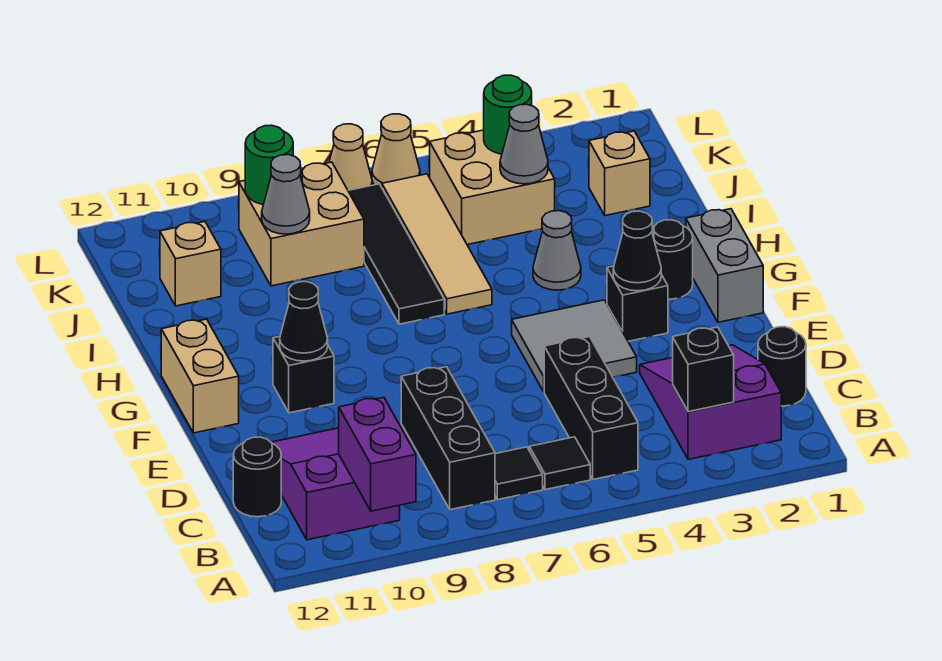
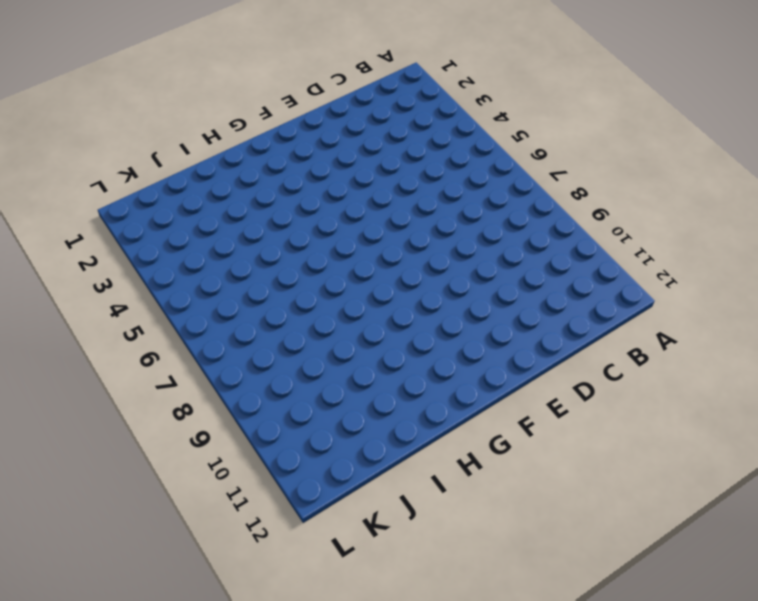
none -> purple slope B2:D3 level 1 top B
none -> black brick B5:D5 level 1
none -> black tile B6 level 1
none -> black tile B7 level 1

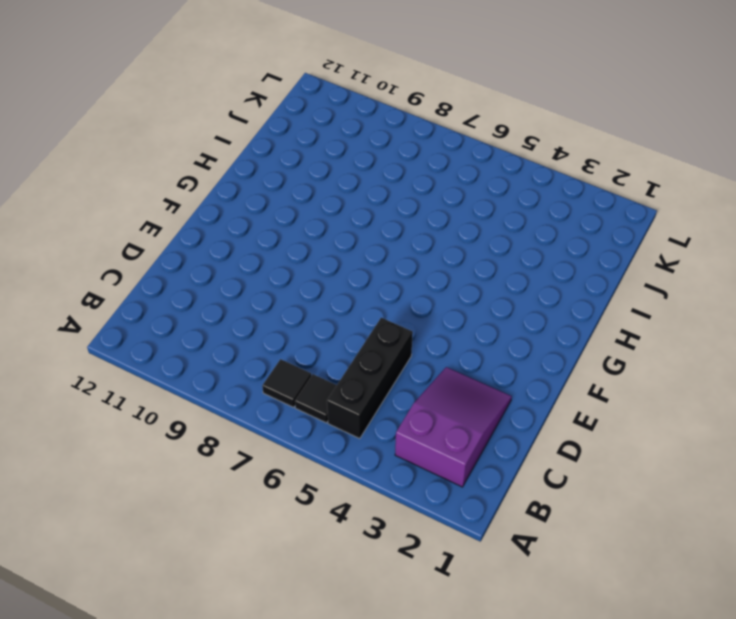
none -> black brick B8:D8 level 1
none -> purple slope B10:D11 level 1 top B
none -> black round brick C1 level 1
none -> black round brick C12 level 1

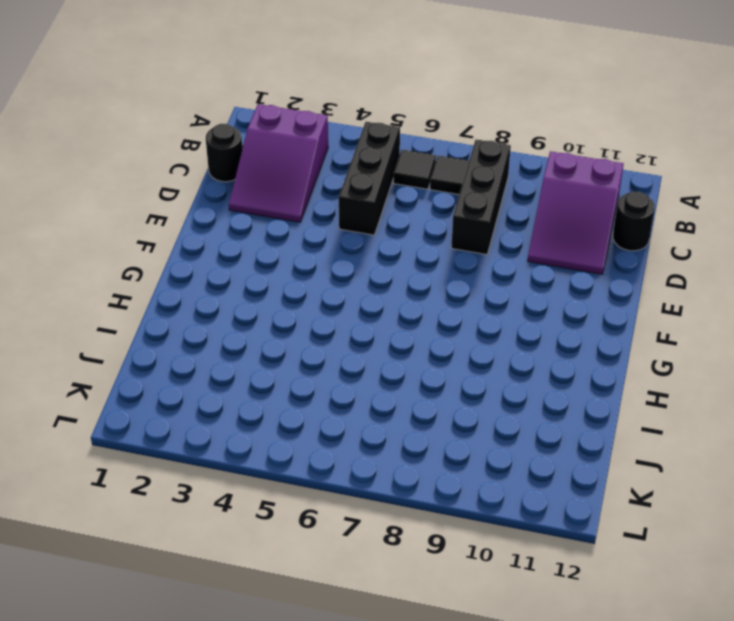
none -> grey tile E4:F5 level 1
none -> grey brick F1:G1 level 1
none -> black brick F3 level 1
none -> black brick F10 level 1

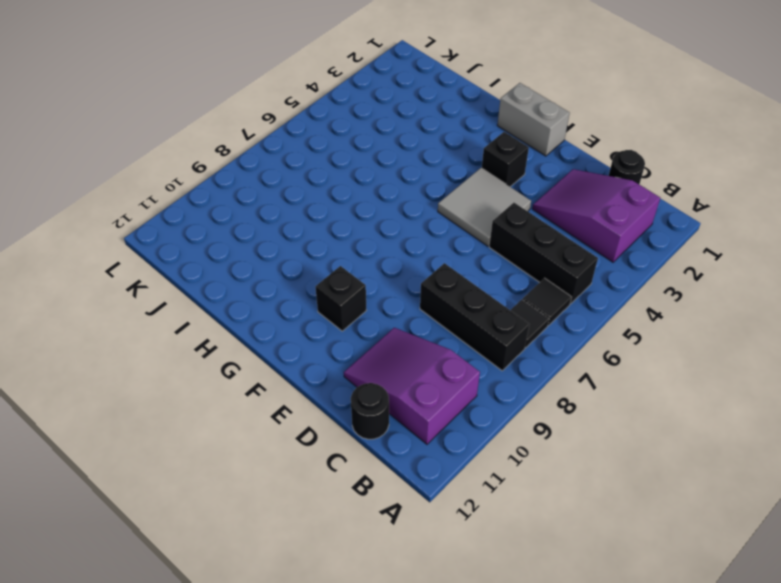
none -> tan brick F12:G12 level 1
none -> black round brick G2 level 1
none -> grey cone H4 level 1
none -> tan tile H6:K6 level 1

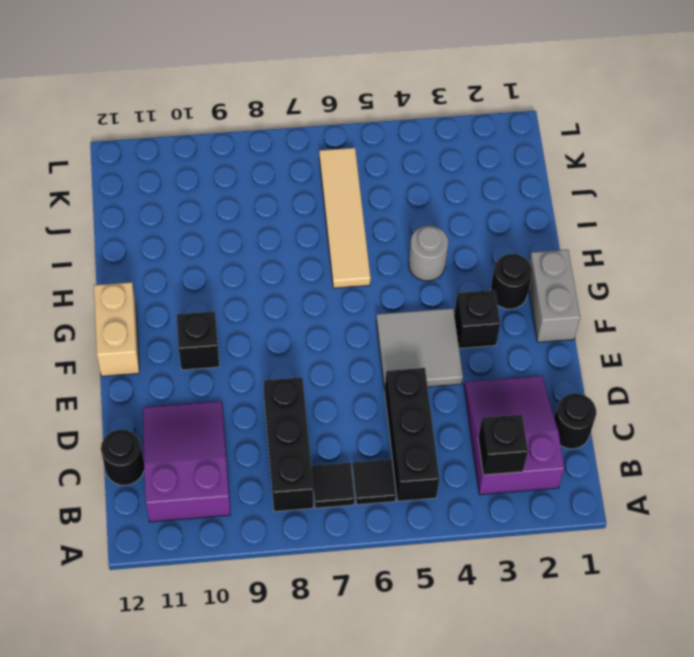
grey round brick H4 level 1 -> grey cone H4 level 1
none -> black tile H7:K7 level 1
none -> tan brick J2 level 1
none -> tan brick J4:K5 level 1
none -> tan brick J8:K9 level 1

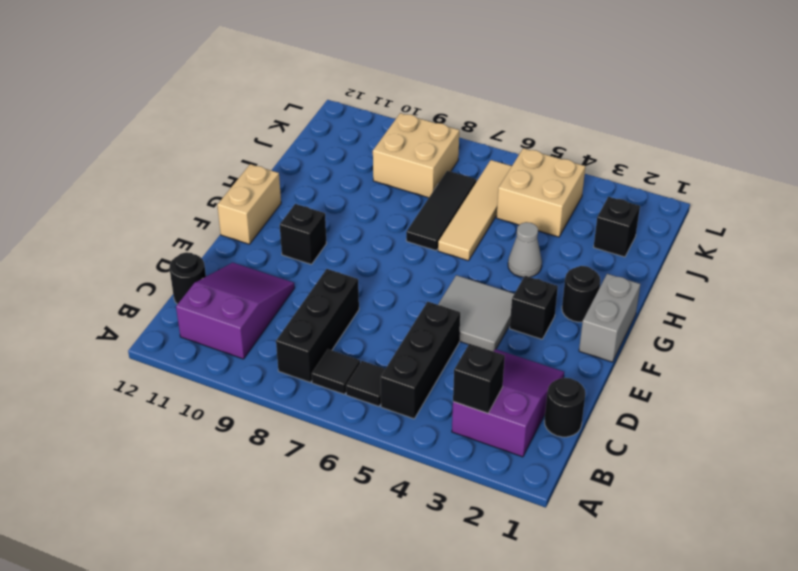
black tile H7:J7 level 1 -> black tile H7:K7 level 1
black brick J2 level 1 -> tan brick J2 level 1
none -> tan brick J11 level 1
none -> tan cone L6 level 1
none -> tan cone L7 level 1
none -> purple brick A10:B10 level 2

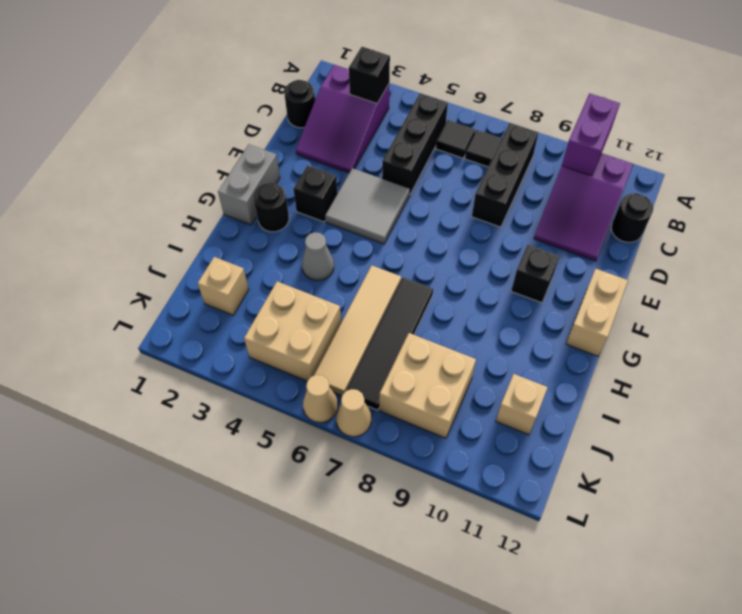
none -> black cone F3 level 2
none -> black cone F10 level 2
none -> grey cone J4 level 2
none -> grey cone J9 level 2

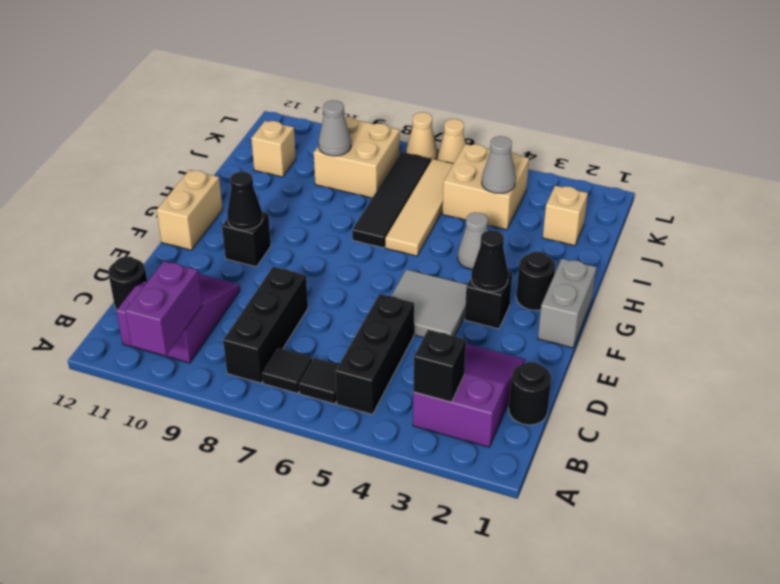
none -> green round brick K4 level 2
none -> green round brick K9 level 2

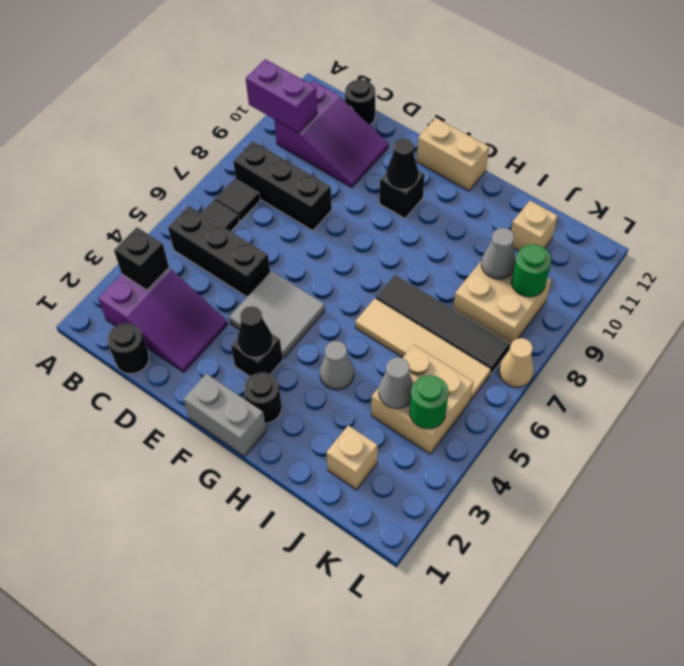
none -> tan cone L6 level 1

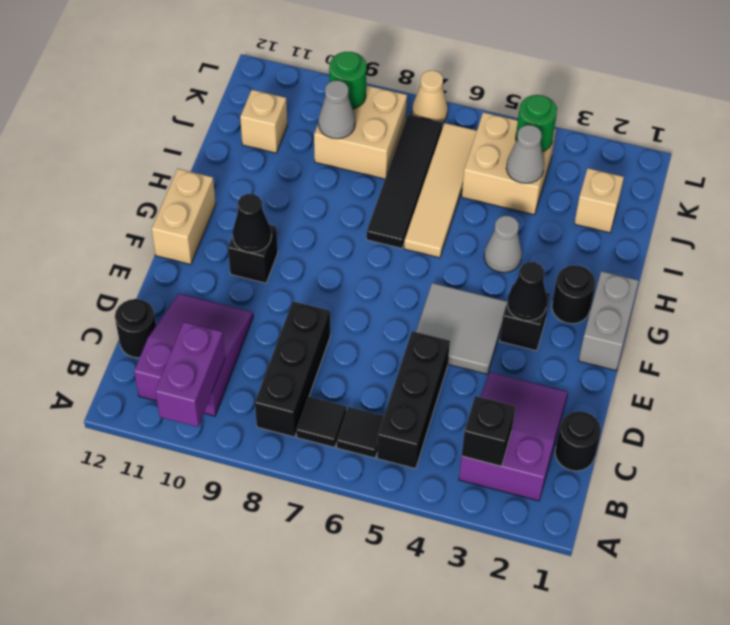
none -> tan cone L6 level 1

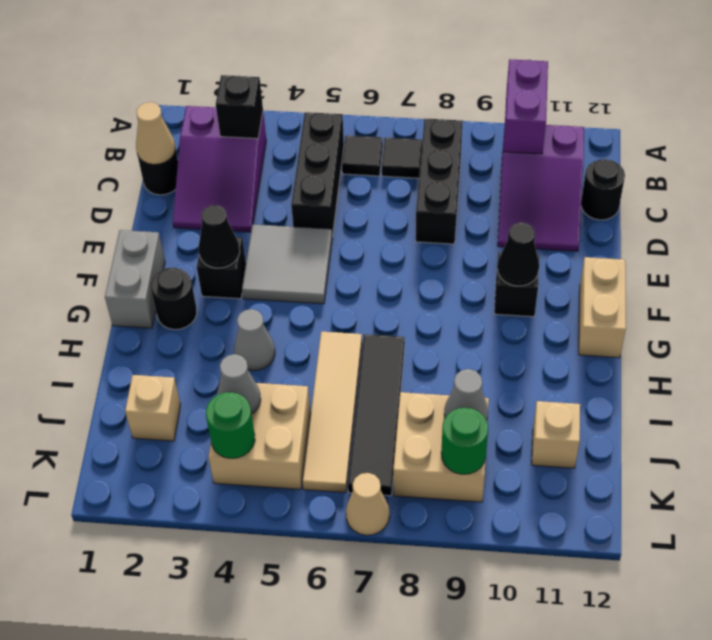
tan cone C1 level 2 -> tan cone L6 level 1

